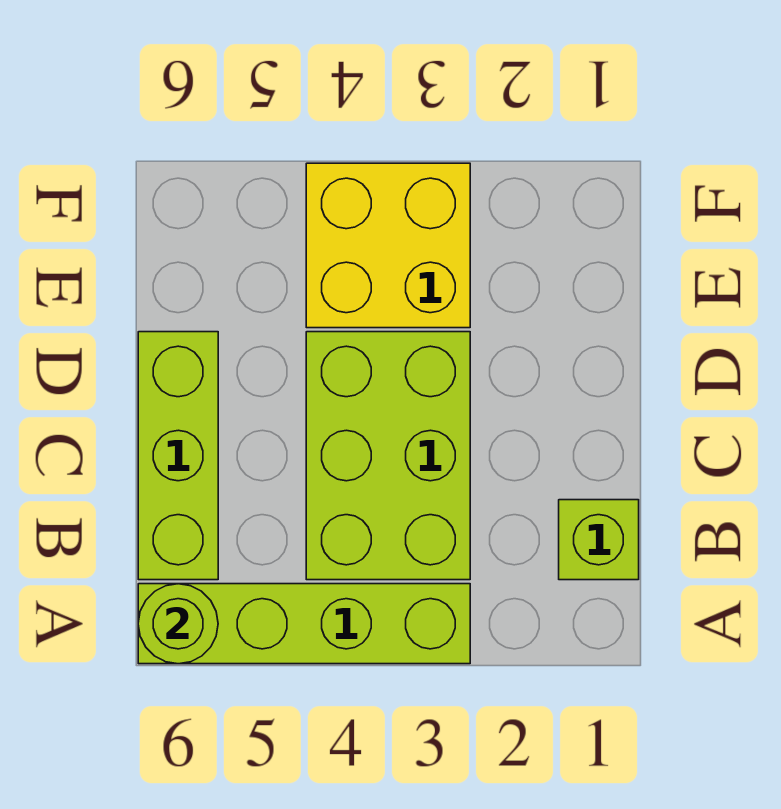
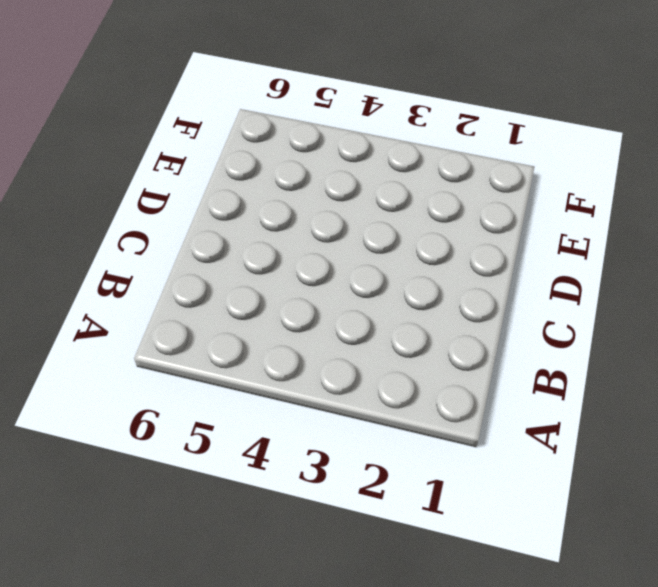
none -> lime brick A3:A6 level 1
none -> lime brick B1 level 1

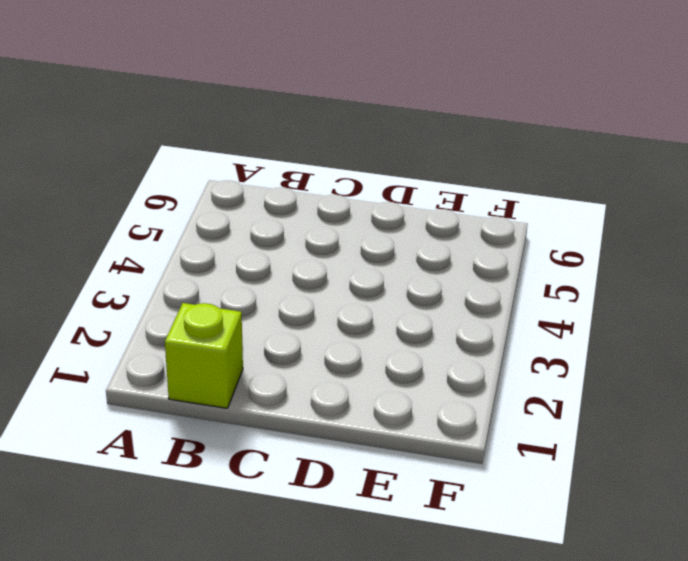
none -> lime brick A3:A6 level 1
none -> lime brick B3:D4 level 1

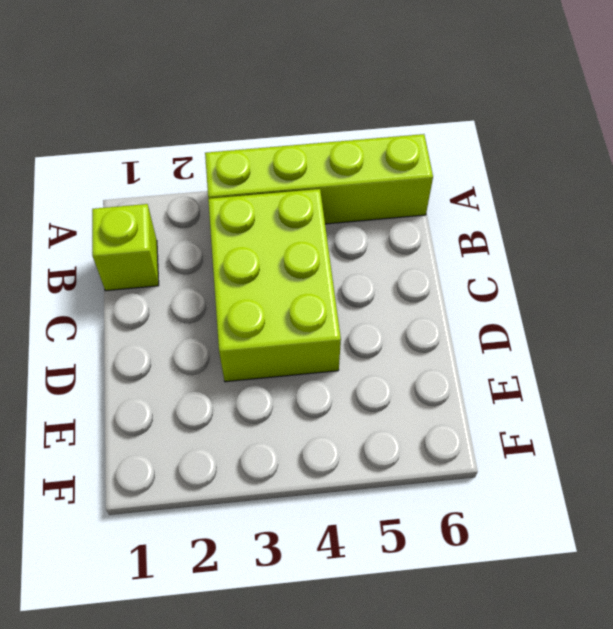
none -> lime brick B6:D6 level 1
none -> yellow brick E3:F4 level 1

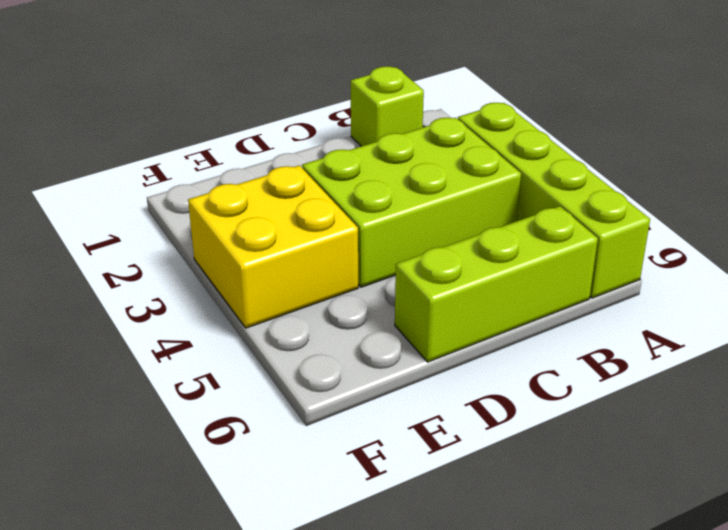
none -> lime round brick A6 level 2

